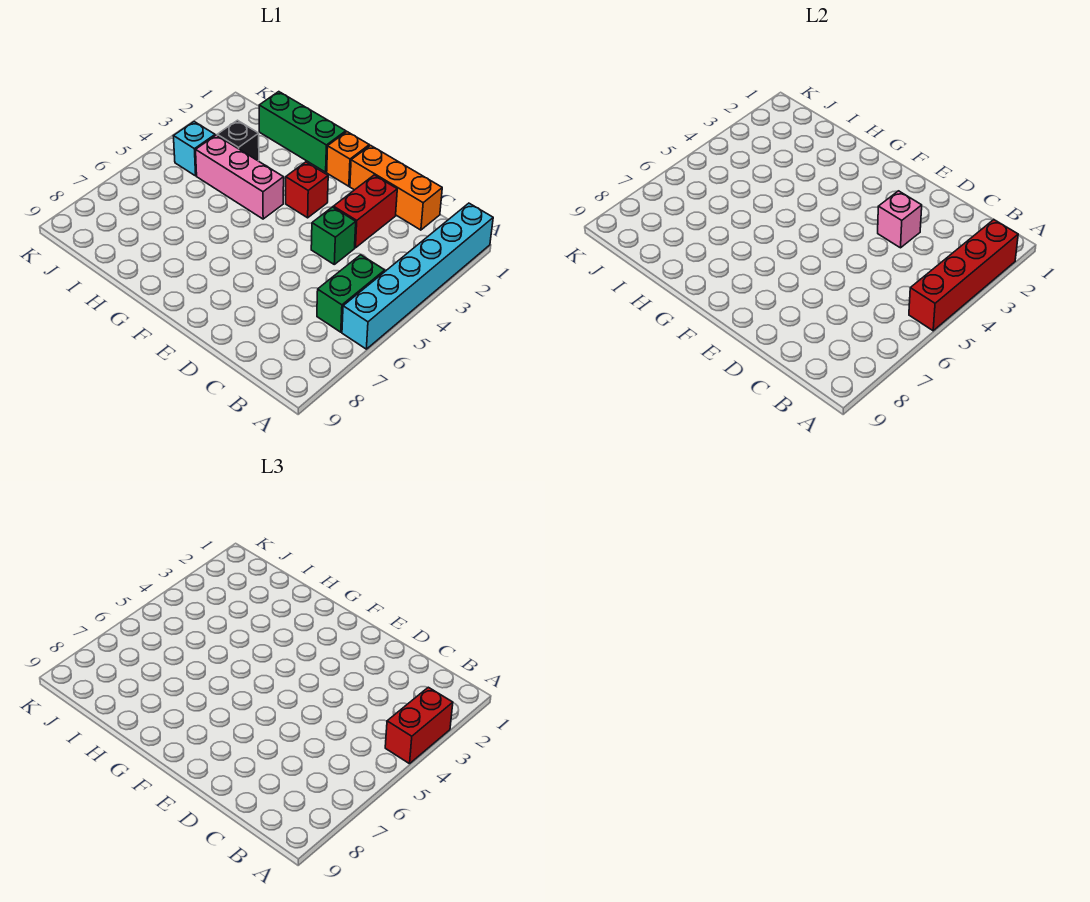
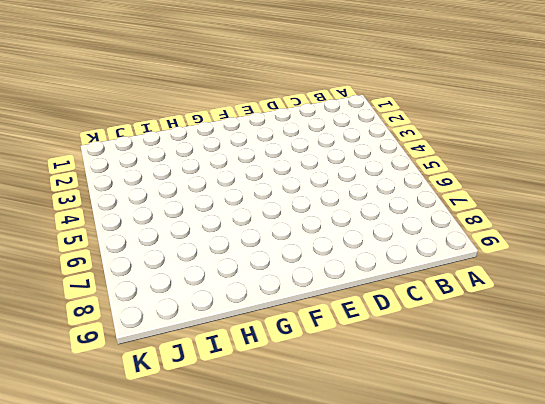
none -> cyan brick A1:A6 level 1
none -> green brick B5:B6 level 1
none -> orange brick C1:E1 level 1

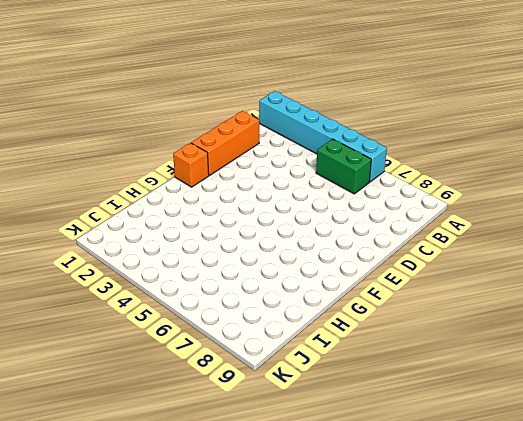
none -> red brick D2:D3 level 1
none -> green brick D4 level 1
none -> red brick F3 level 1

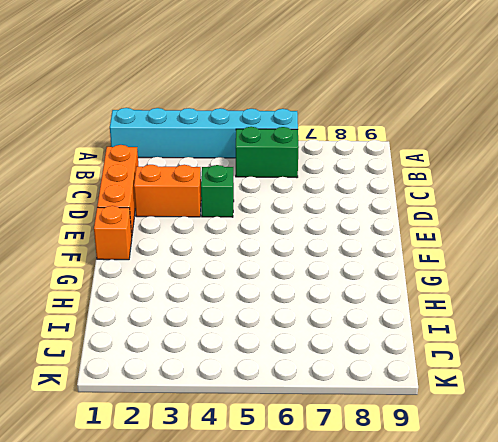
orange brick D2:D3 level 1 -> red brick D2:D3 level 1
none -> red brick F3 level 1
none -> green brick G1:I1 level 1
none -> pink brick G4:I4 level 1

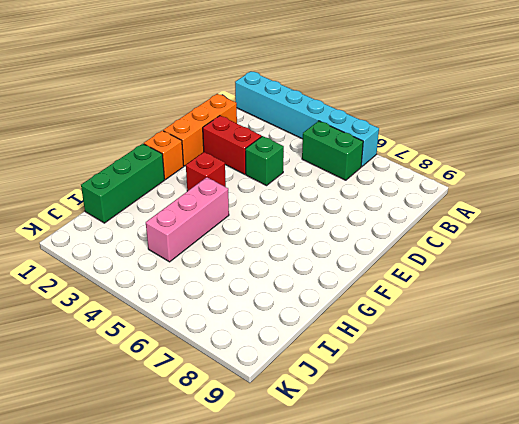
none -> black brick I3 level 1
none -> cyan brick J4 level 1
none -> red brick A2:A5 level 2

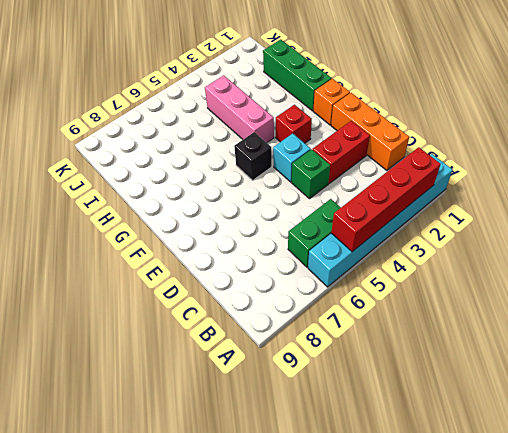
cyan brick E4 level 1 -> cyan brick J4 level 1
black brick F5 level 1 -> black brick I3 level 1
none -> pink brick D3 level 2
none -> red brick A3:A4 level 3

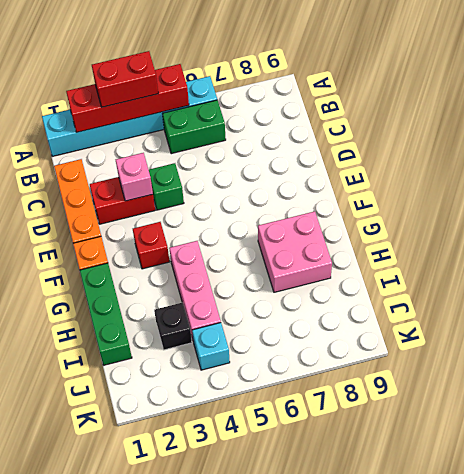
pink brick G7:H8 level 1 -> none

